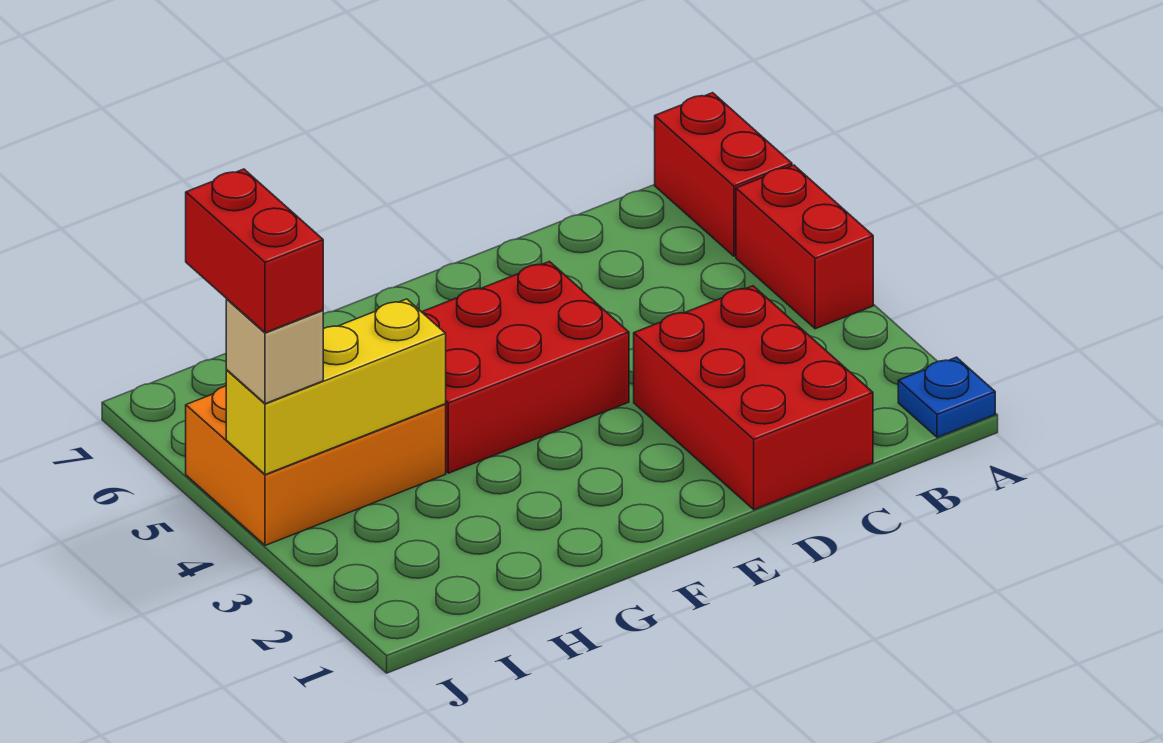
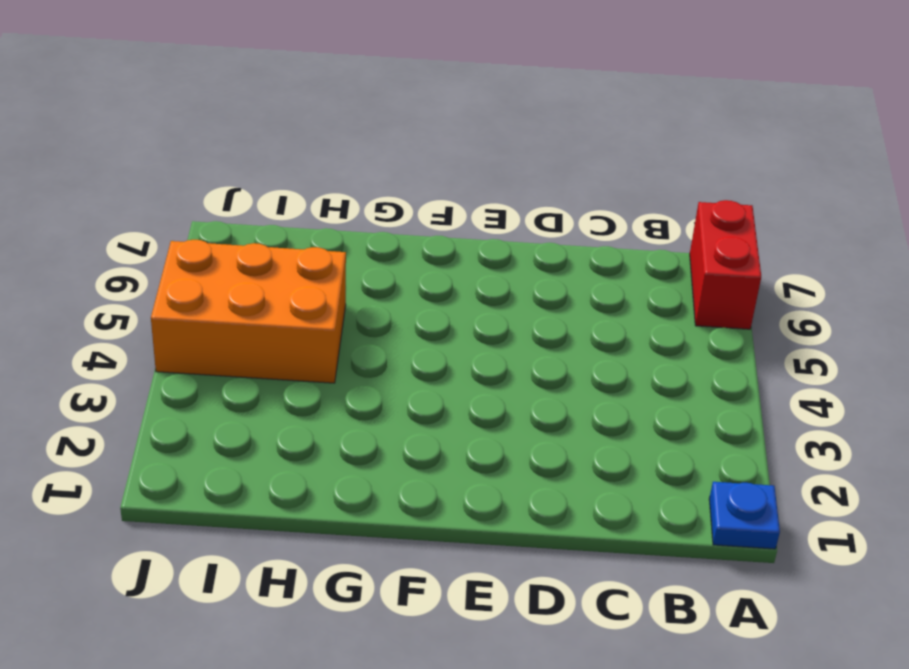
none -> red brick A4:A5 level 1
none -> red brick C1:D3 level 1

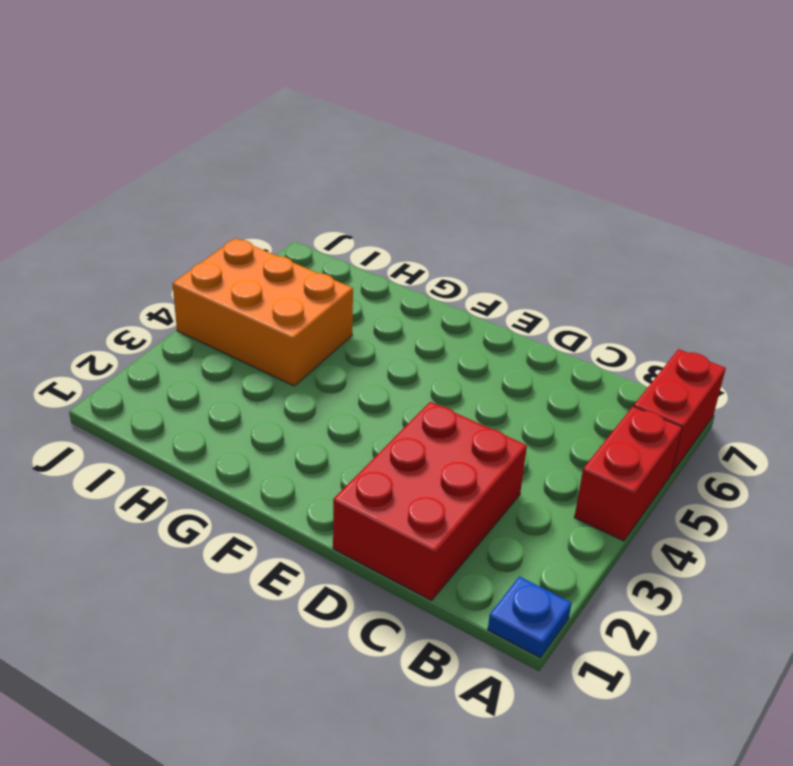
none -> red brick E4:G5 level 1
none -> yellow brick H4:J4 level 2

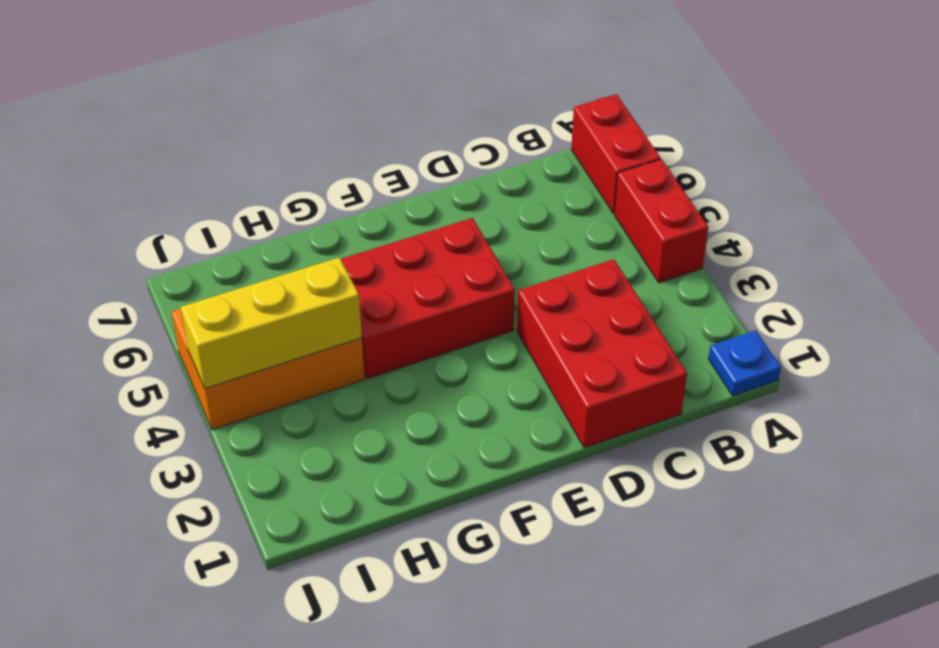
none -> tan brick J4 level 3
none -> red brick J4:J5 level 4

